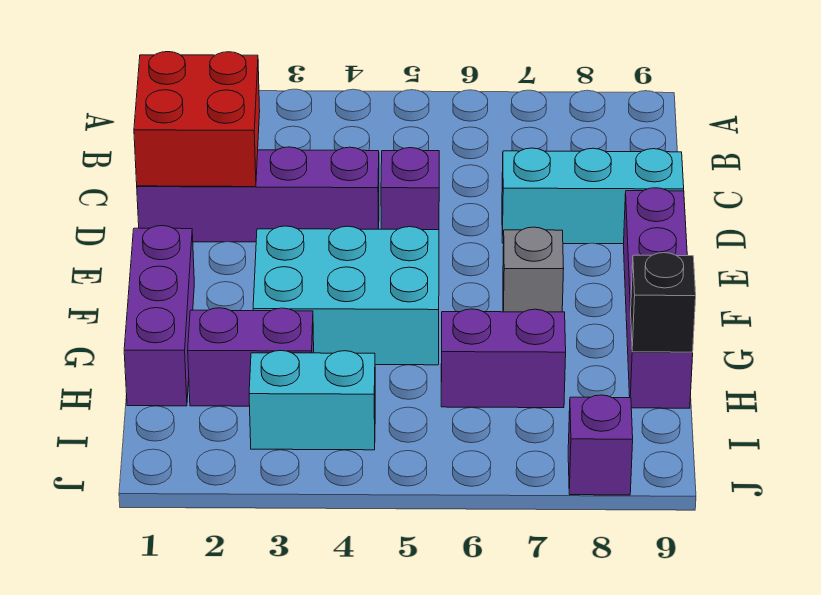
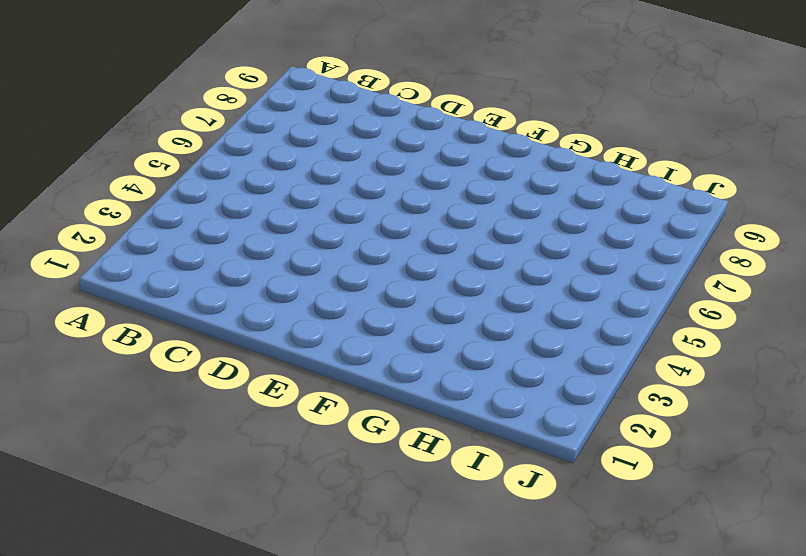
none -> purple brick D1:D4 level 1
none -> purple brick D5 level 1
none -> cyan brick D7:D9 level 1

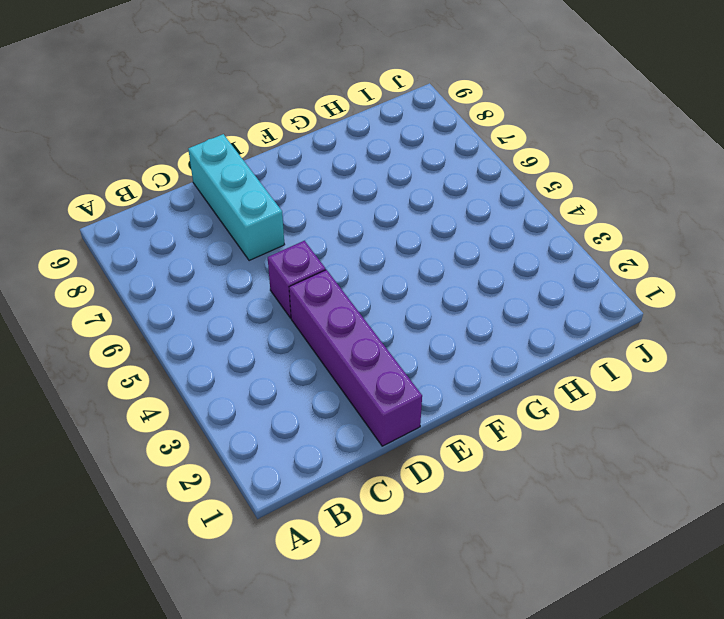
none -> purple brick E9:H9 level 1
none -> purple brick F1:H1 level 1
none -> cyan brick F3:G5 level 1

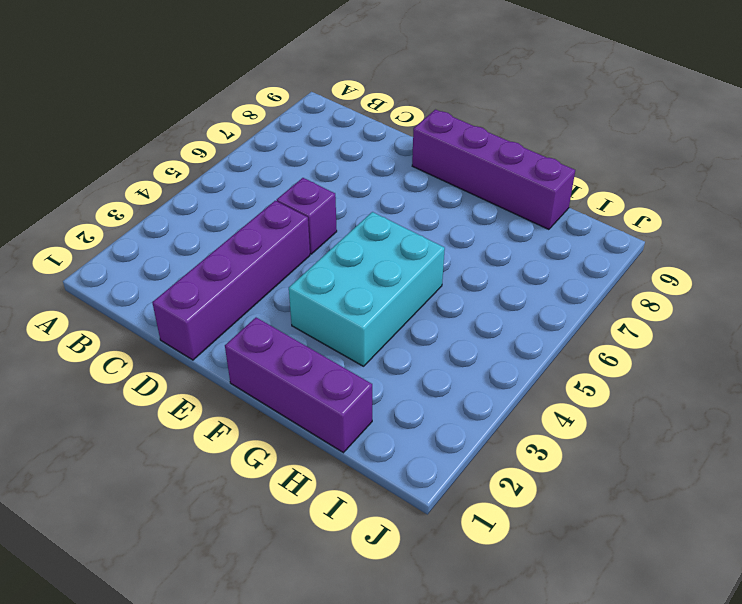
none -> cyan brick D7:D9 level 1
none -> grey brick F7 level 1
none -> purple brick H2:H3 level 1

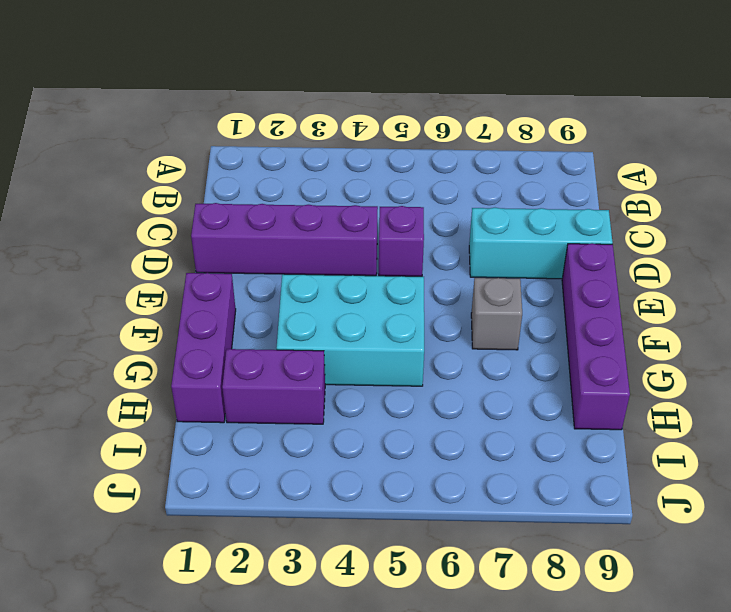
none -> purple brick H6:H7 level 1
none -> cyan brick I3:I4 level 1
none -> purple brick J8 level 1

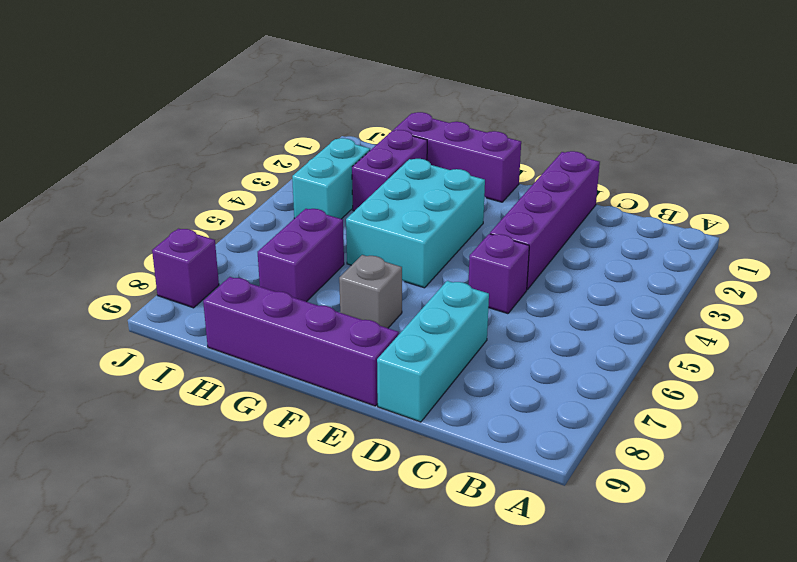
none -> red brick C1:D2 level 2
none -> black brick H9 level 2

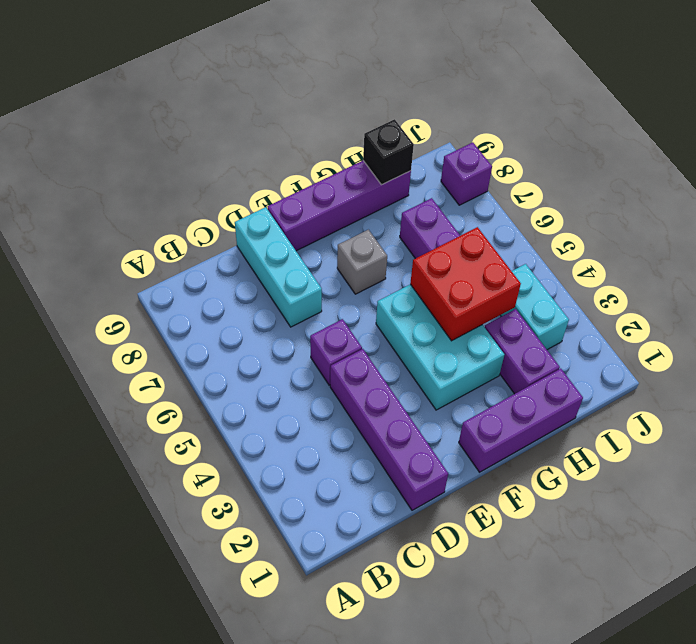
red brick G4:H5 level 2 -> red brick C1:D2 level 2

